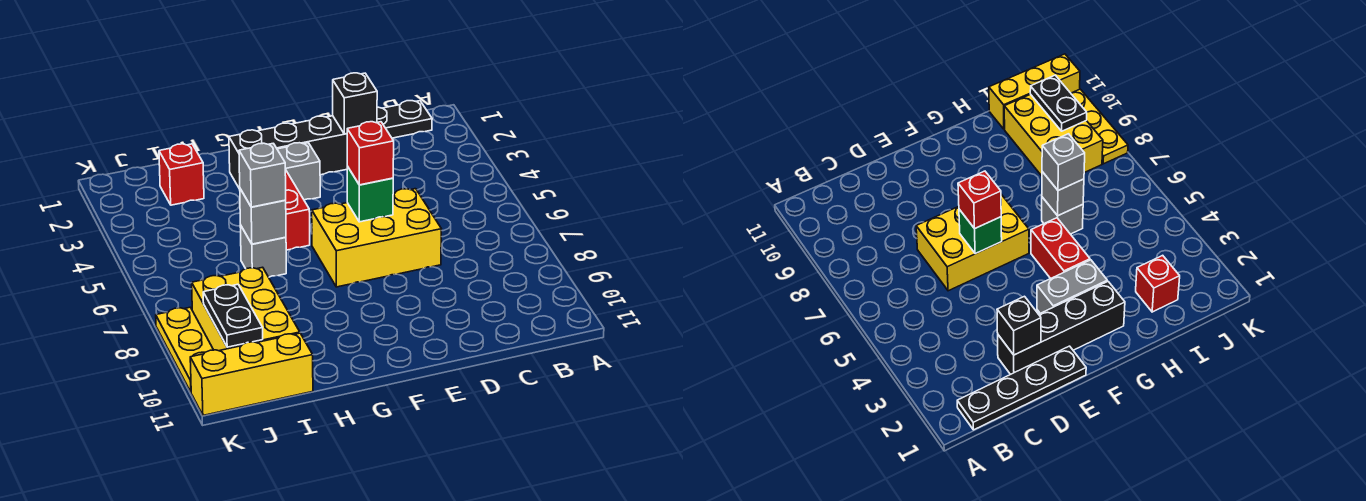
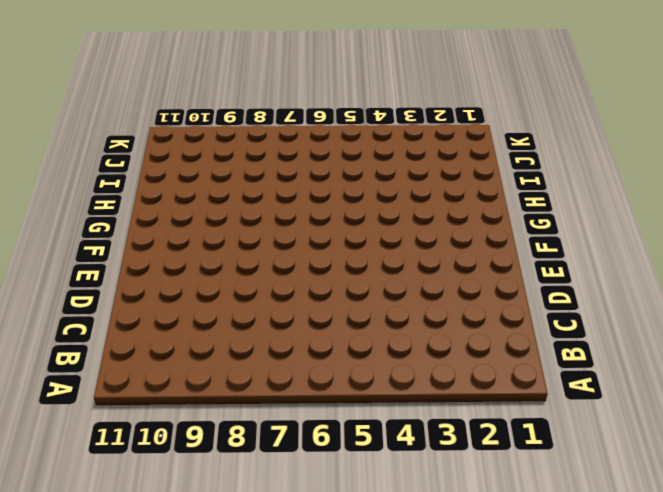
none -> black plate B1:E1 level 1
none -> black brick D2:G2 level 1
none -> yellow brick D6:F7 level 1

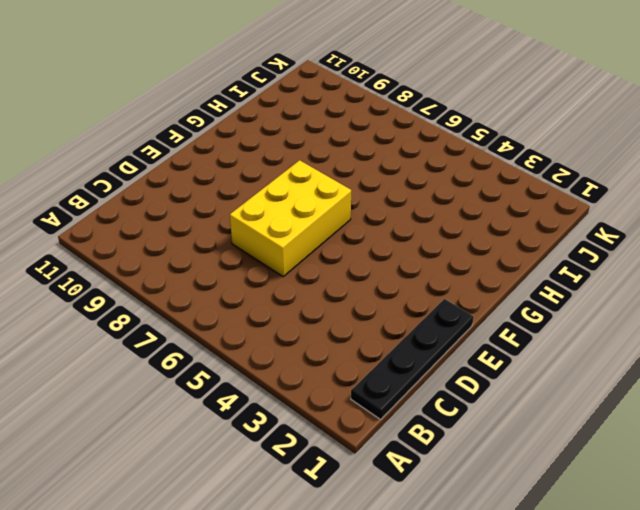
none -> black brick D2:G2 level 1
none -> grey brick F3:G3 level 1
none -> red brick G4:G5 level 1

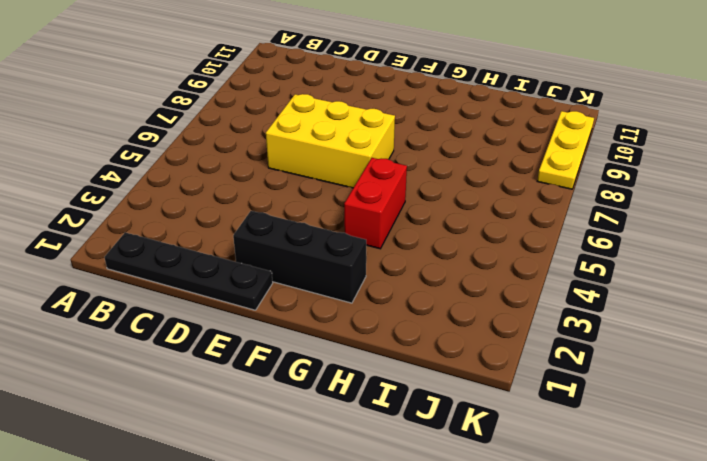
black brick E2:G2 level 1 -> black brick D2:G2 level 1
none -> grey brick F3:G3 level 1
none -> grey brick H6 level 1
none -> red brick I2 level 1

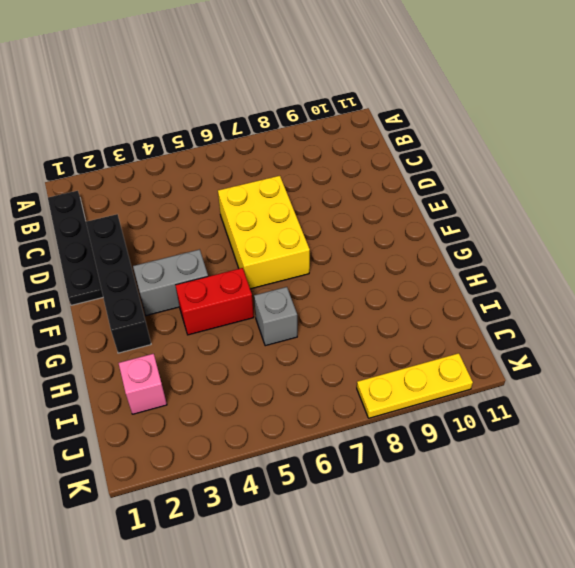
grey brick F3:F4 level 1 -> grey brick F3:G3 level 1
pink brick I2 level 1 -> red brick I2 level 1
none -> yellow brick I8:J10 level 1
none -> yellow brick I11:K11 level 1
none -> black brick D2 level 2

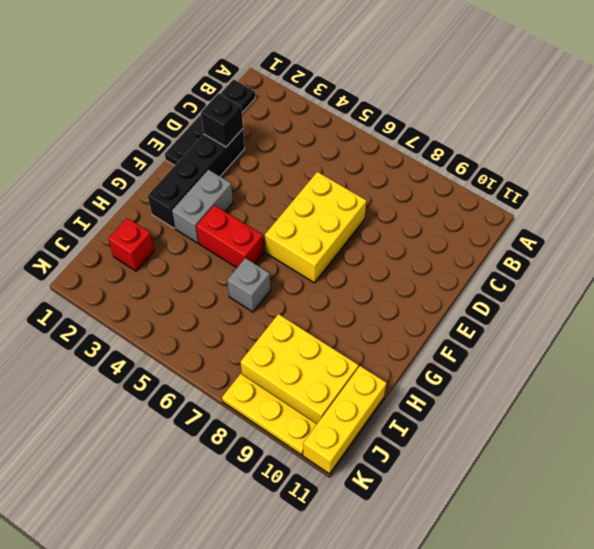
none -> green brick E6 level 2
none -> grey brick H6 level 2
none -> black plate J9:J10 level 2

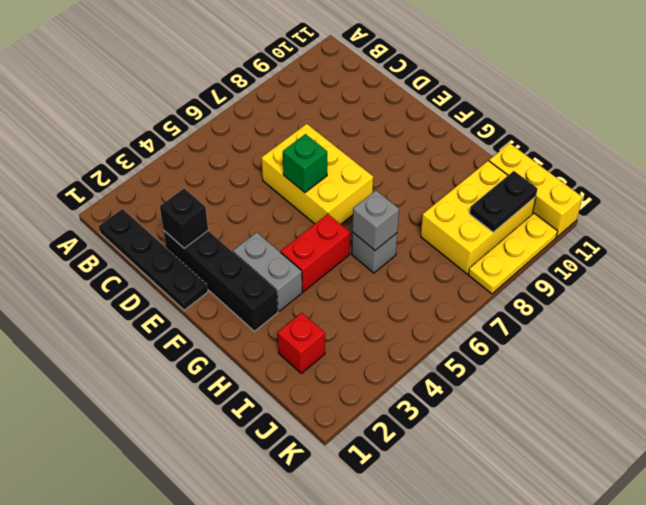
none -> red brick E6 level 3
none -> grey brick H6 level 3

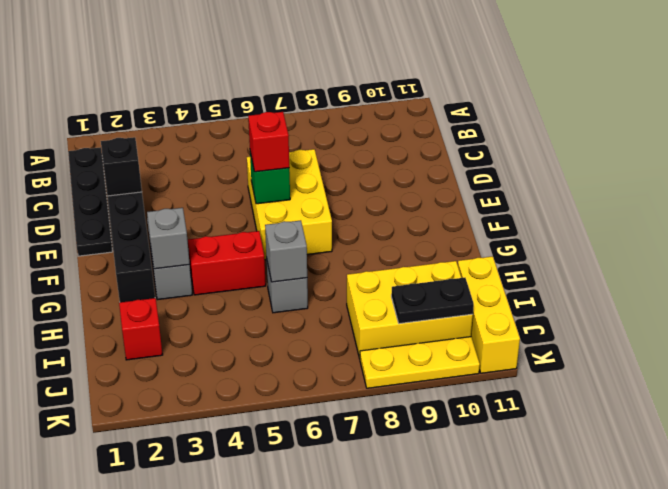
grey brick G3 level 2 -> grey brick H6 level 3

